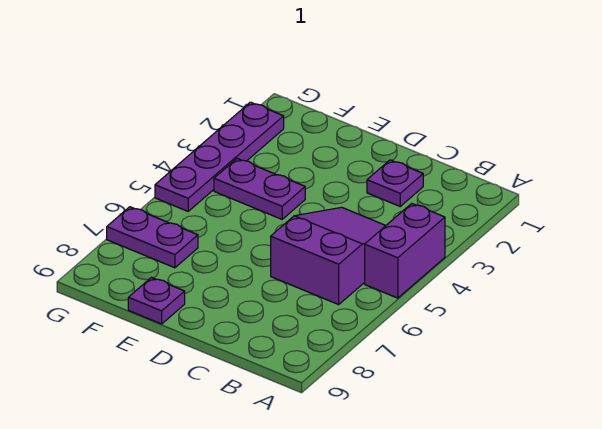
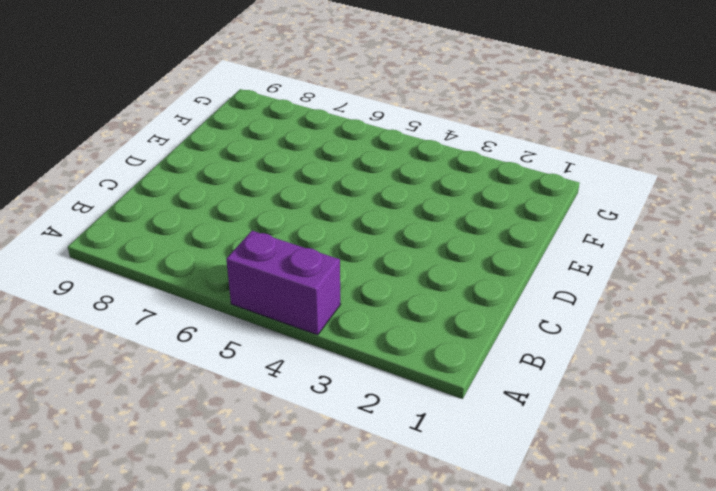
none -> purple slope B4:C6 level 1 top 6
none -> purple plate C2 level 1

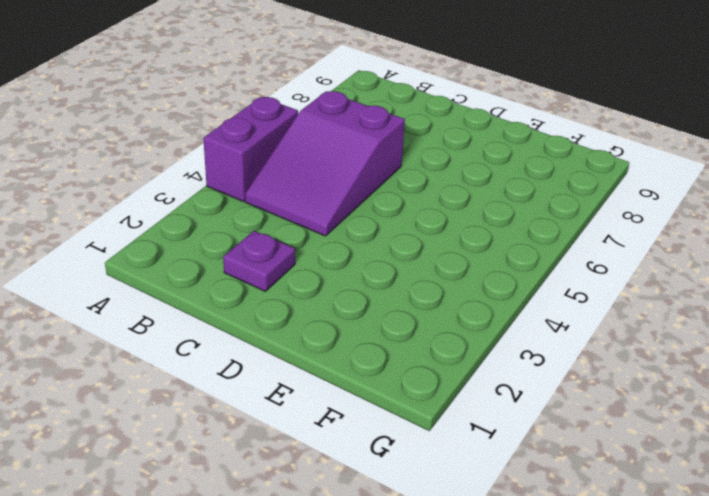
none -> purple plate E4:F4 level 1
none -> purple plate E9 level 1

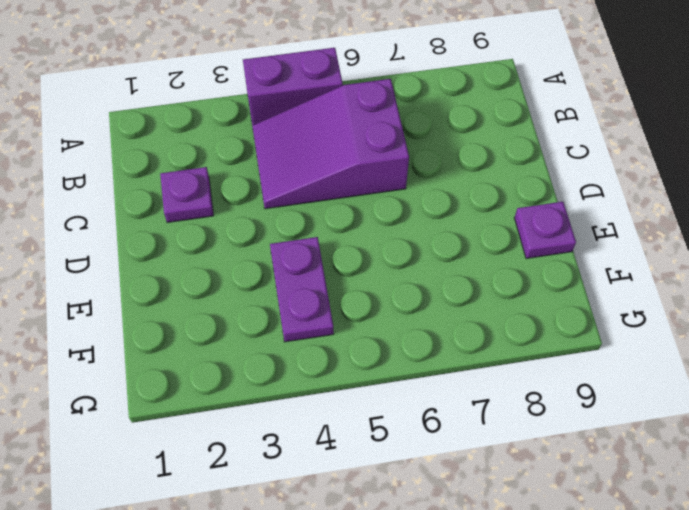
none -> purple plate F7:G7 level 1
none -> purple plate G2:G5 level 1

